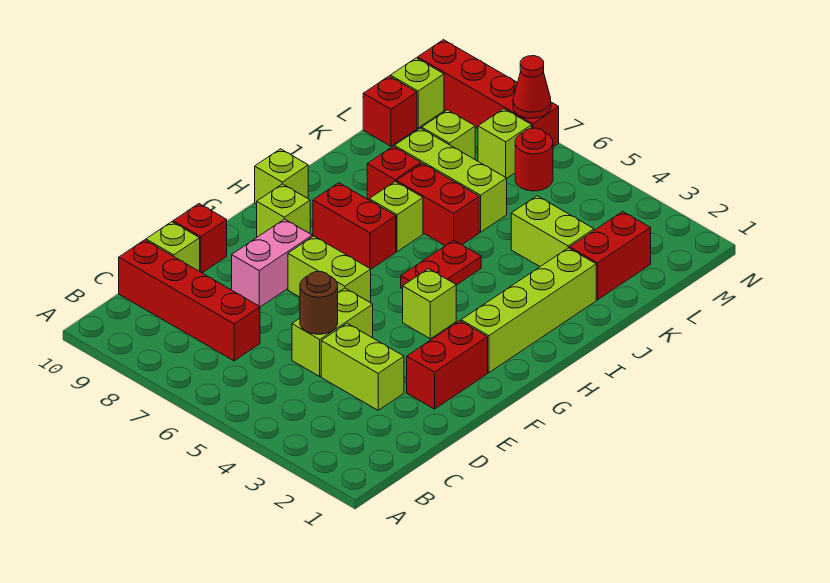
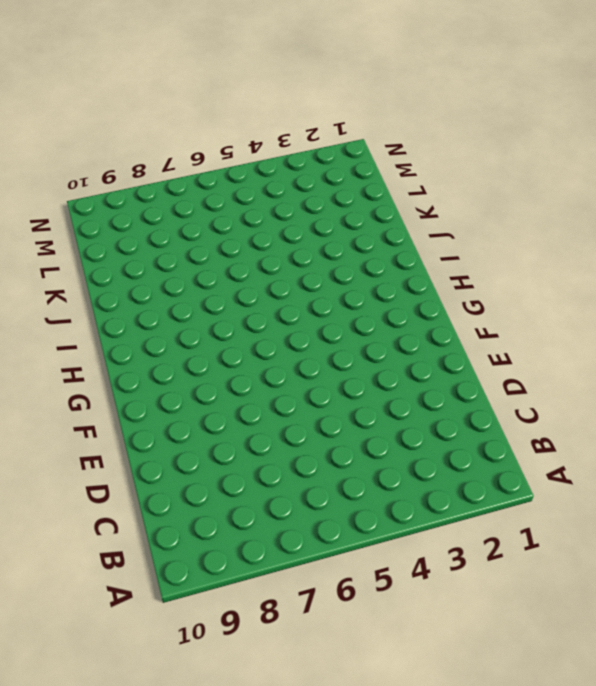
none -> red brick C7:C10 level 1
none -> lime brick D3:D4 level 1
none -> lime brick D5:E5 level 1

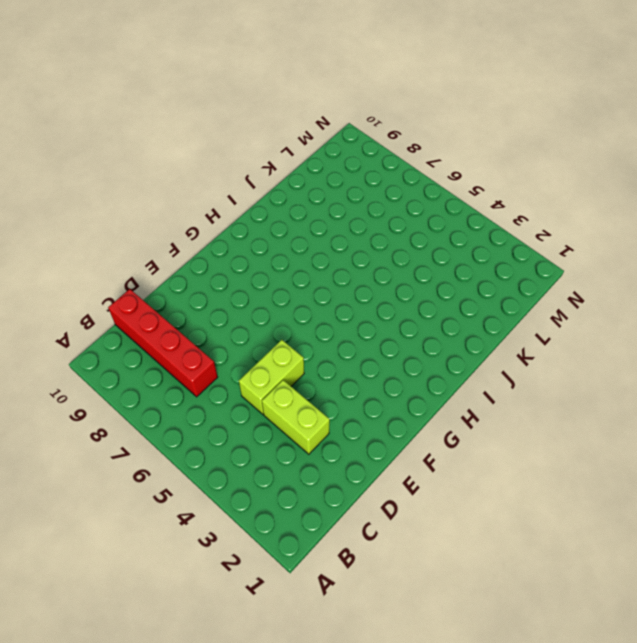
none -> lime brick D10 level 1
none -> red brick E2:F2 level 1
none -> pink brick E8:F8 level 1

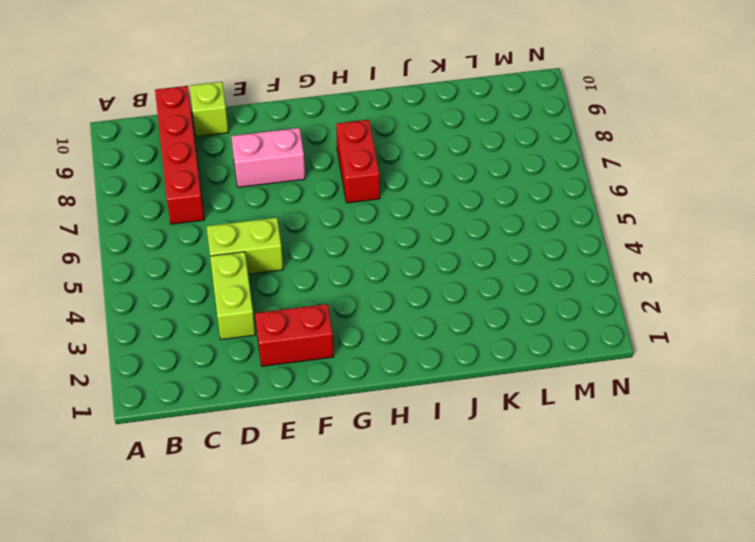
none -> red brick E10 level 1
none -> lime brick F6:F7 level 1
none -> lime brick G2:J2 level 1

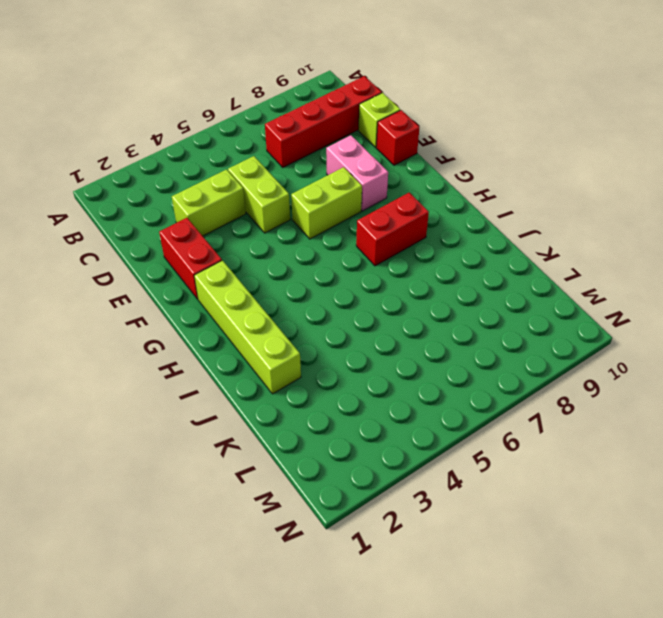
none -> lime brick G4 level 1
none -> lime brick G9 level 1
none -> red plate H5:I5 level 1

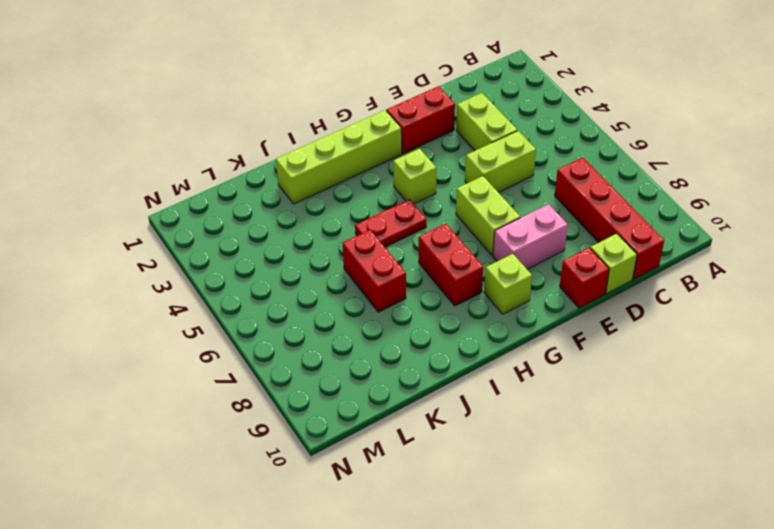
none -> lime brick H10 level 1
none -> lime brick I7 level 1
none -> red brick J8 level 1

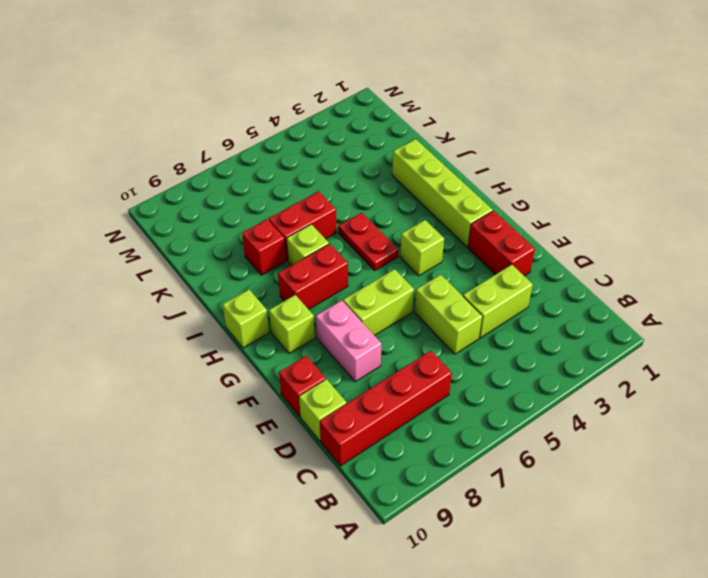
none -> red brick K2:L2 level 1
none -> lime brick K3:K4 level 1
none -> lime brick K6:K8 level 1

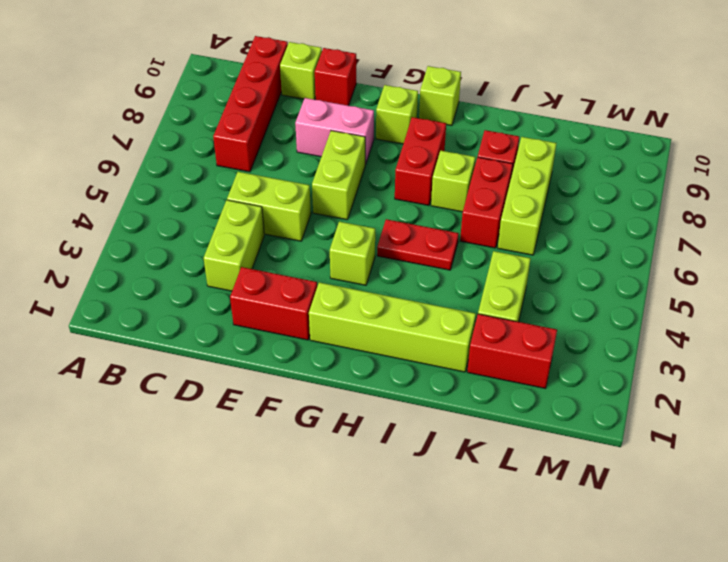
none -> lime brick L8 level 1
none -> red brick L10 level 1
none -> red round brick M6 level 1

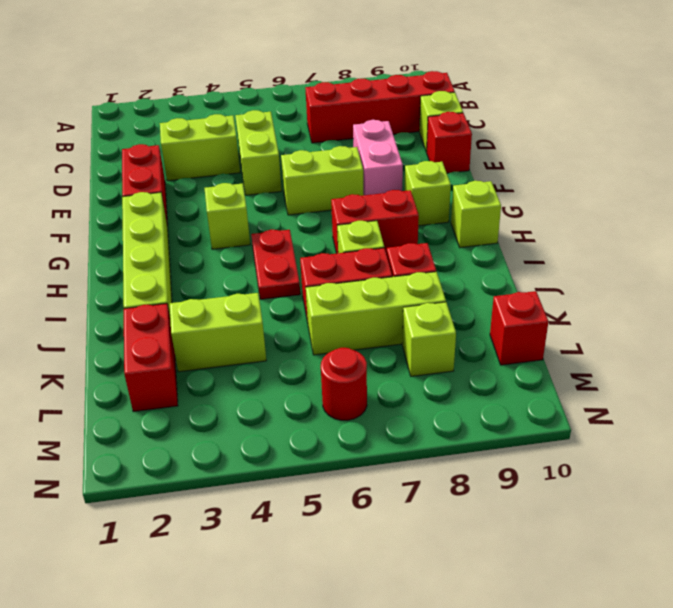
none -> lime brick M7 level 1
none -> lime brick M10 level 1
none -> red brick N7:N10 level 1

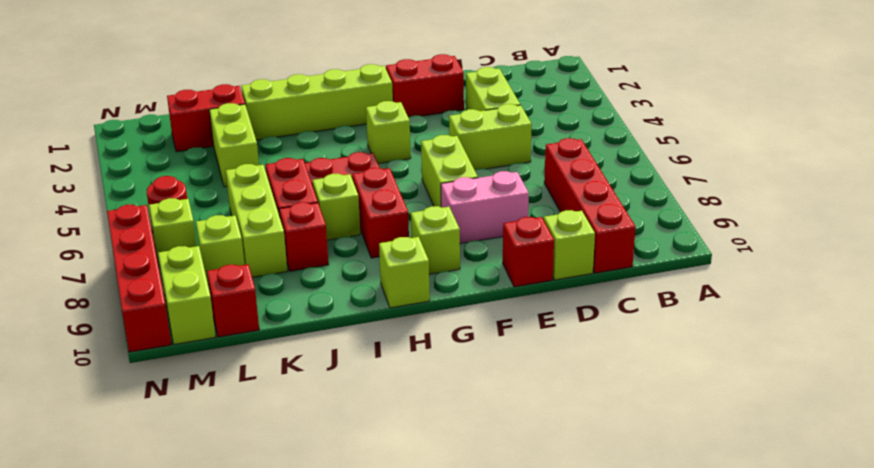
lime brick M9:M10 level 1 -> lime brick M10 level 1
none -> brown round brick D5 level 2
none -> red cone N7 level 2

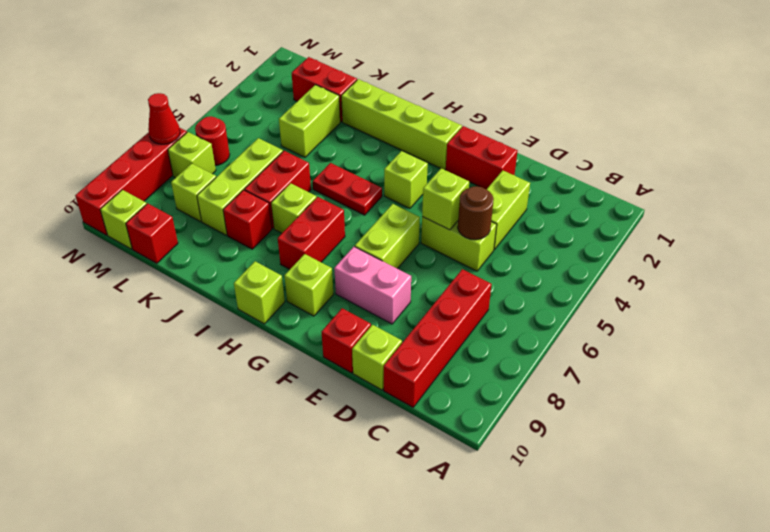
lime brick E5 level 2 -> none

